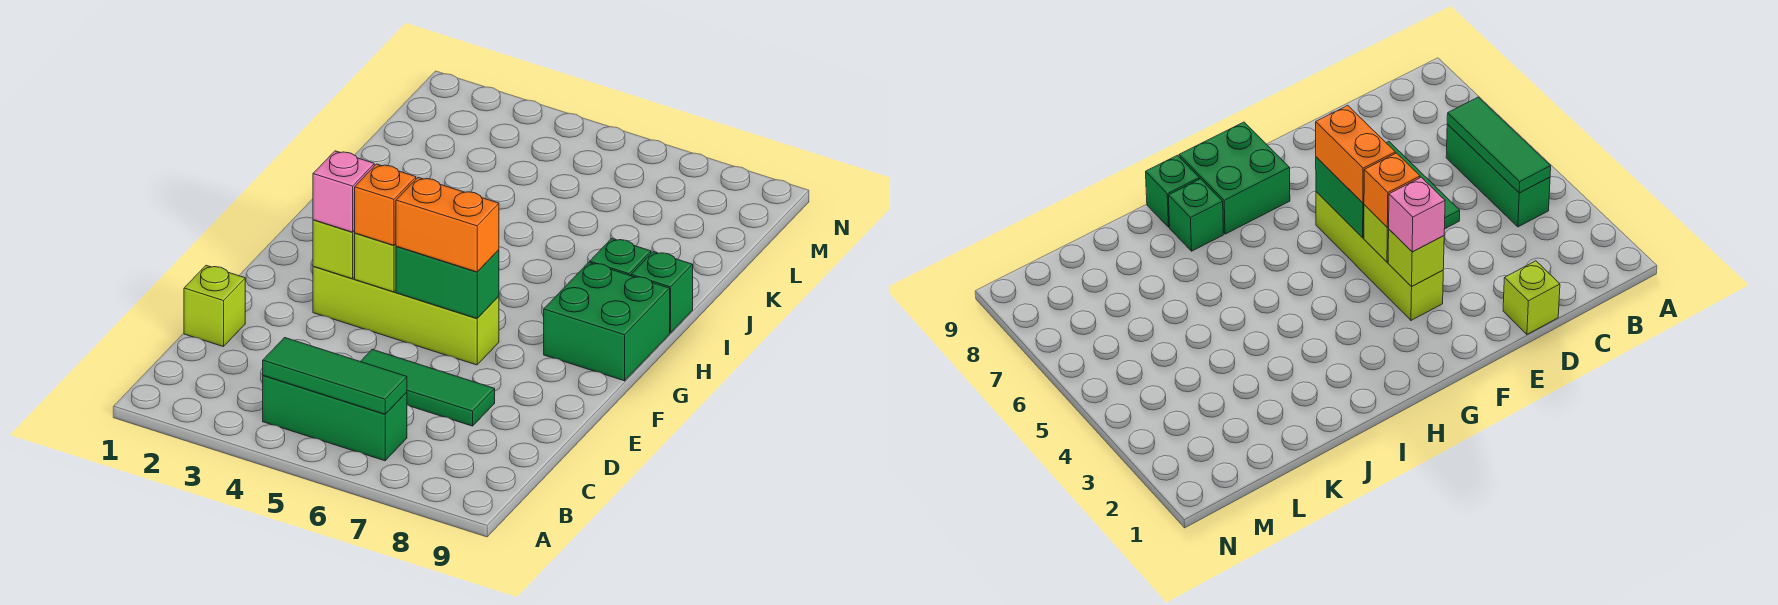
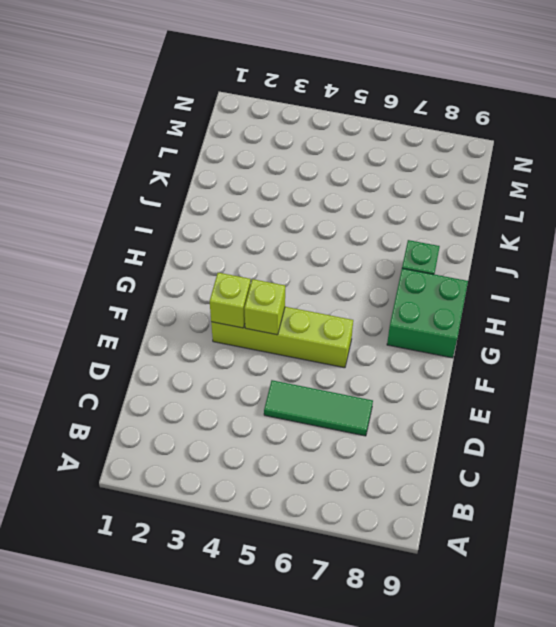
none -> green brick B4:B6 level 1
none -> lime brick D1 level 1
none -> green brick I9 level 1

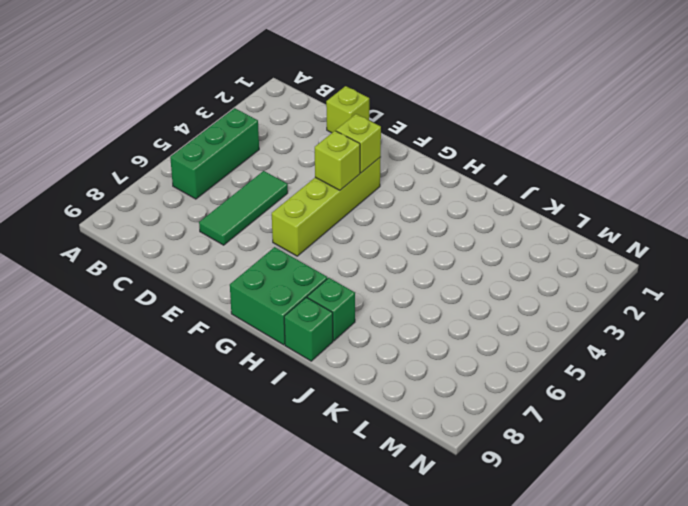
none -> green tile B4:B6 level 2
none -> green brick F5:F6 level 2
none -> pink brick F3 level 3

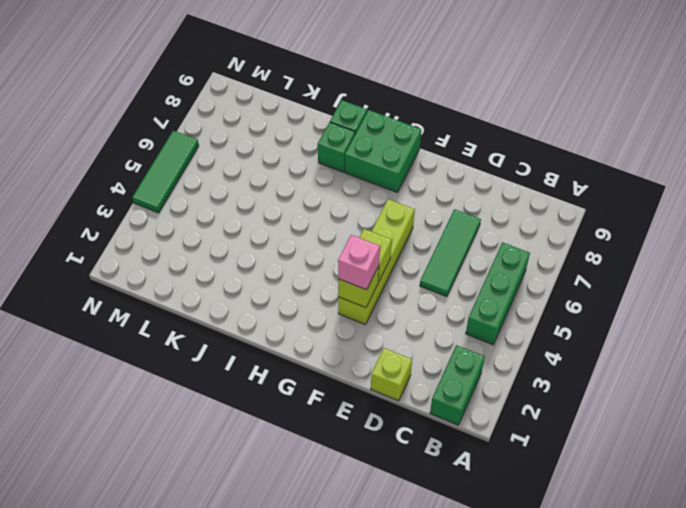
green brick B1:B2 level 1 -> green brick F5:F6 level 2
green tile N4:N6 level 1 -> green tile B4:B6 level 2
none -> orange brick F4 level 3
none -> orange brick F5:F6 level 3

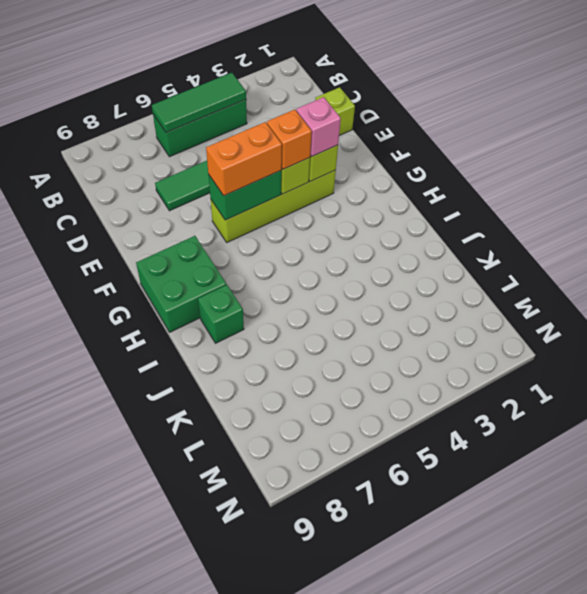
none -> green brick I9 level 1

